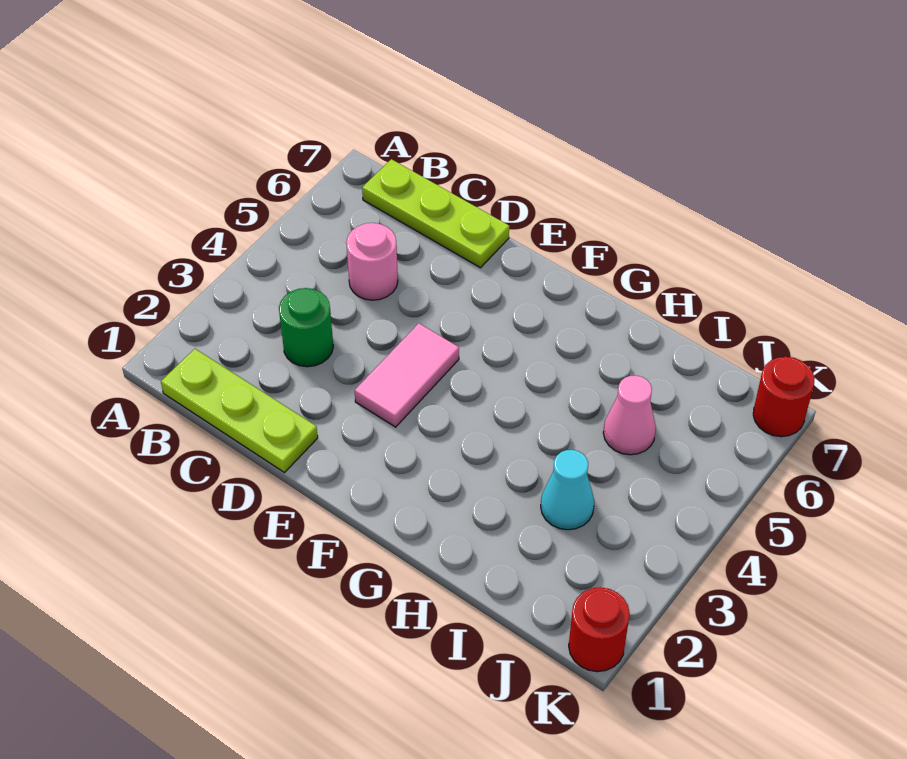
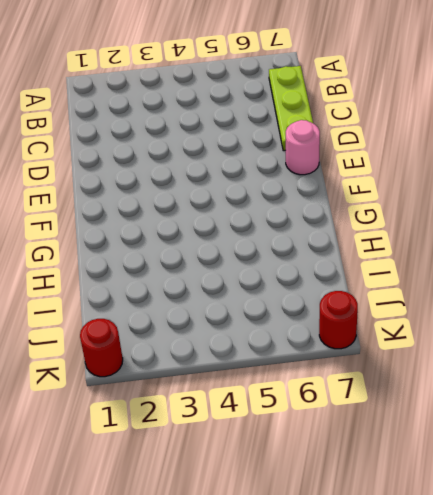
pink round brick E7 level 1 -> pink round brick C5 level 1
none -> lime plate B1:D1 level 1
none -> green round brick C3 level 1

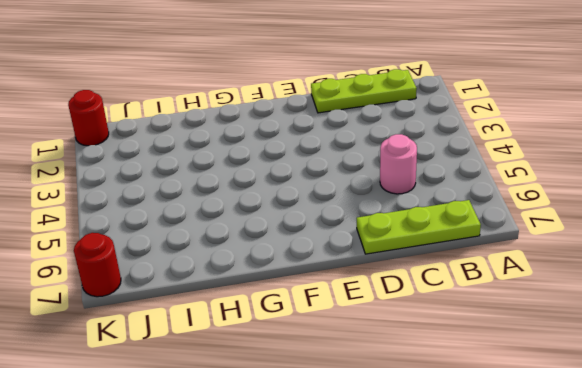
none -> green round brick C3 level 1
none -> pink tile E3:E4 level 1

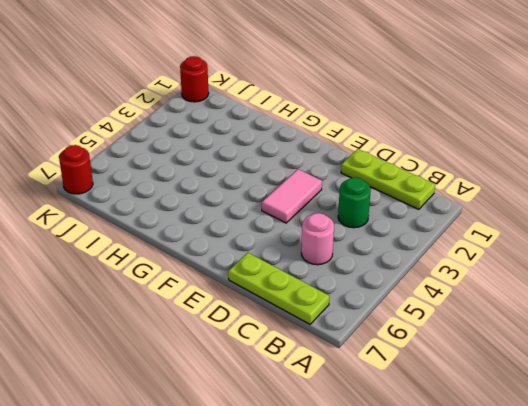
none -> cyan cone I3 level 1
none -> pink cone I5 level 1

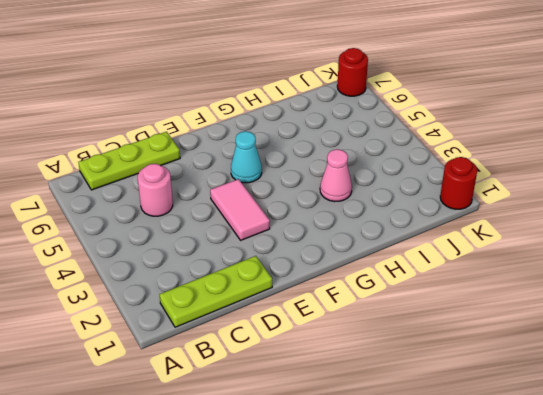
cyan cone F5 level 1 -> cyan cone I3 level 1
pink cone H3 level 1 -> pink cone I5 level 1
none -> green round brick C3 level 1

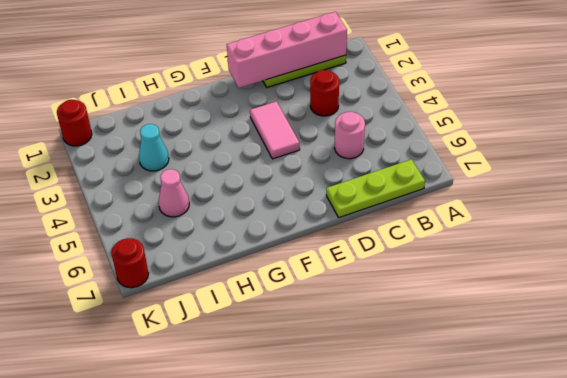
pink brick B1:E1 level 2 -> none
red round brick C3 level 1 -> green round brick C3 level 1

